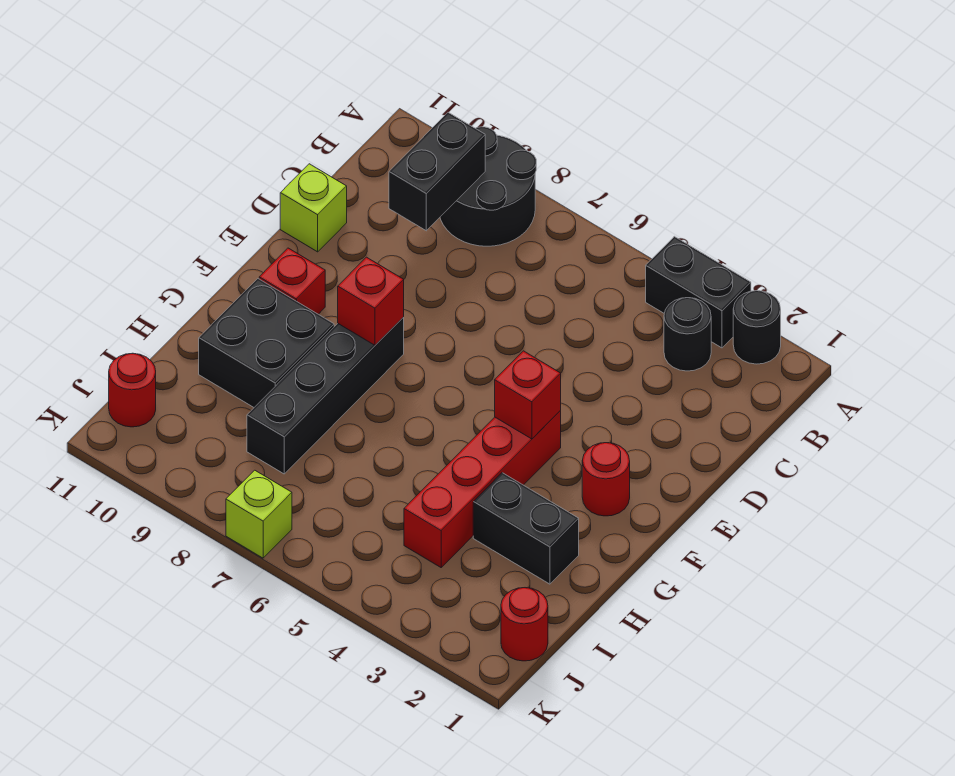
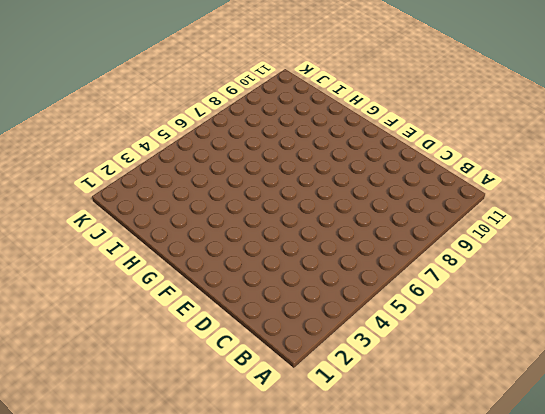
none -> black round brick A2 level 1
none -> black brick A3:A4 level 1
none -> black round brick A8:B9 level 1

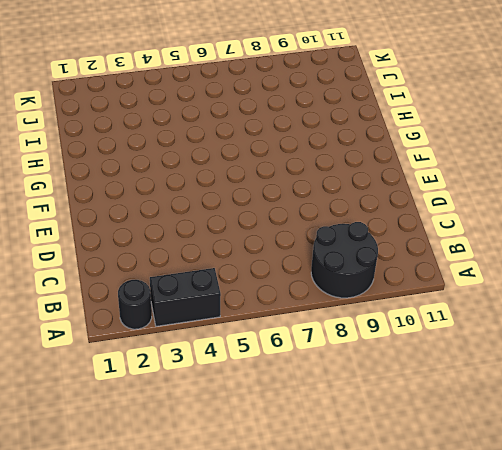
none -> black round brick B3 level 1
none -> lime brick D11 level 1
none -> red round brick F2 level 1

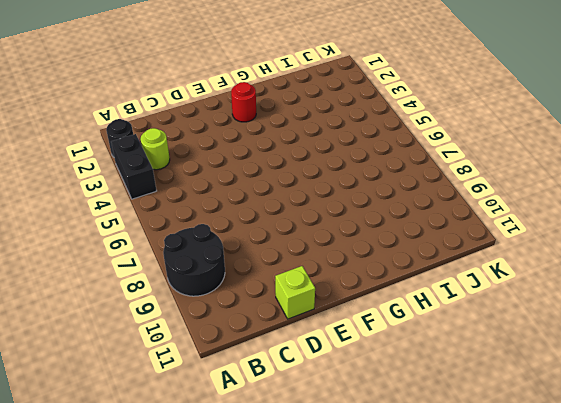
lime round brick B3 level 1 -> black round brick B3 level 1
none -> red brick F4:I4 level 1
none -> black brick F8:I8 level 1
none -> red brick F10 level 1

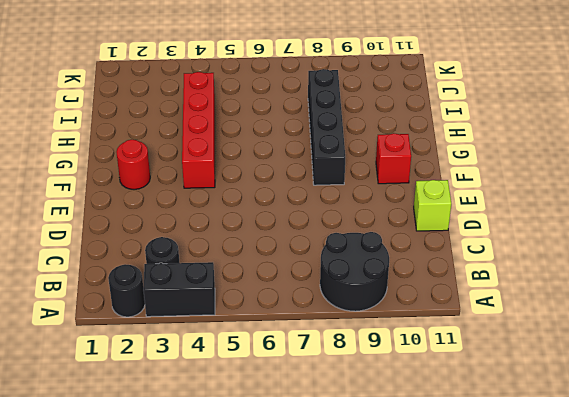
none -> black brick G9:H10 level 1
none -> black brick H2:H3 level 1
none -> red round brick J1 level 1

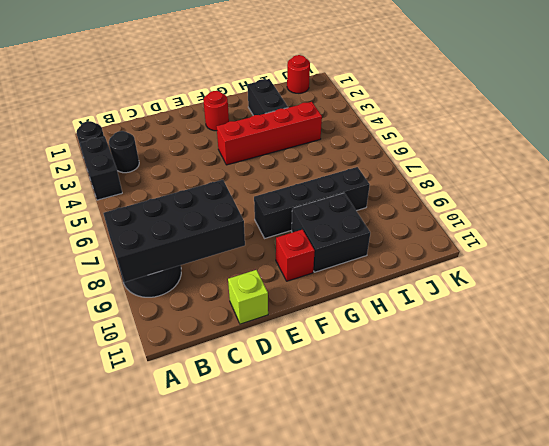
black brick A8:D9 level 2 -> black brick B9:C9 level 2
none -> red round brick J11 level 1
none -> lime brick K7 level 1
none -> red brick F4 level 2

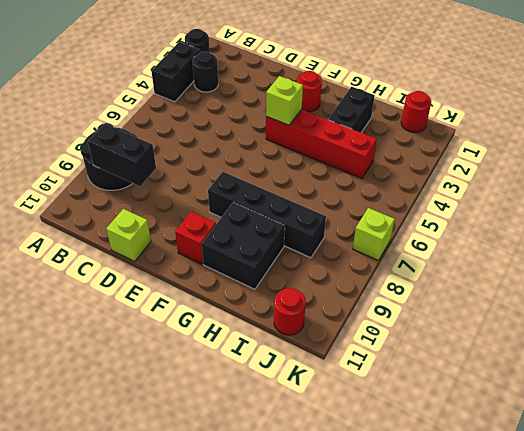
lime brick F4 level 2 -> red brick F4 level 2
none -> red brick F8 level 2

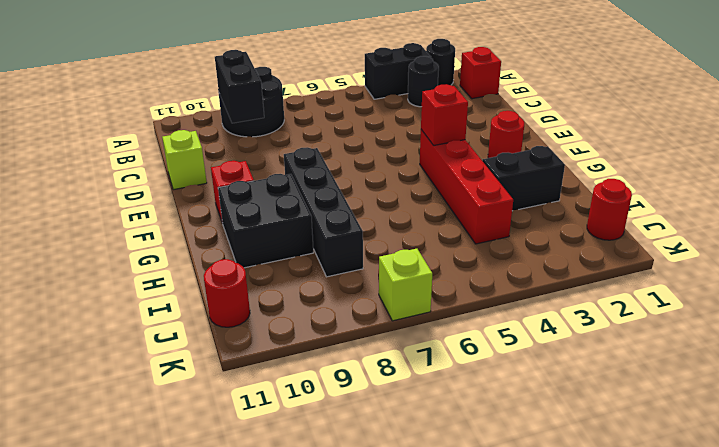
red brick B1 level 1 -> red brick F8 level 2

